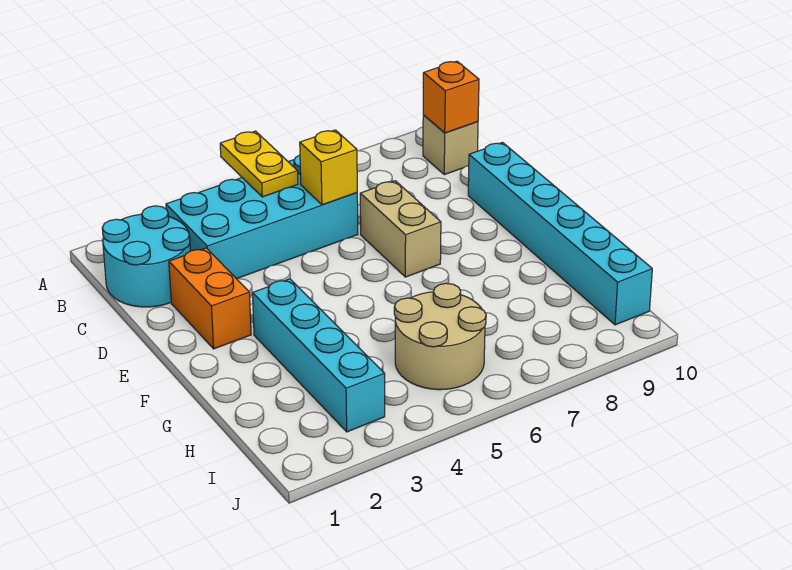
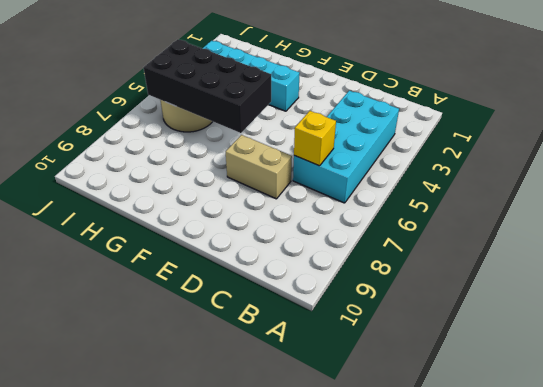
black brick F5:I6 level 2 -> none
none -> cyan round brick B1:C2 level 1
none -> tan brick B10 level 1

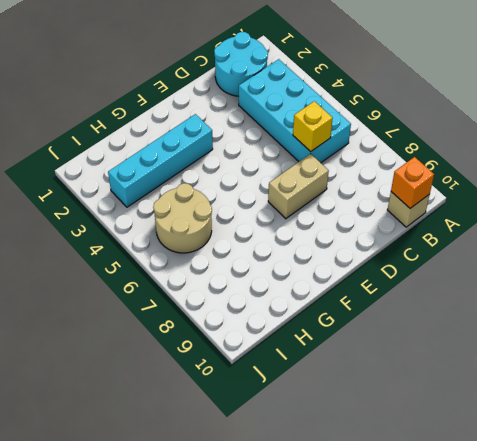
none -> orange brick D2:E2 level 1
none -> cyan brick D10:I10 level 1

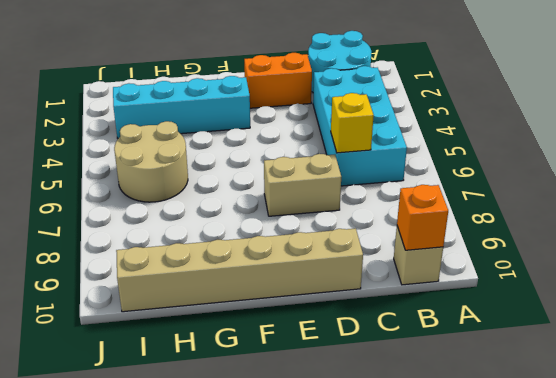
tan brick D10:I10 level 1 -> cyan brick D10:I10 level 1
none -> yellow plate A5:B5 level 2

